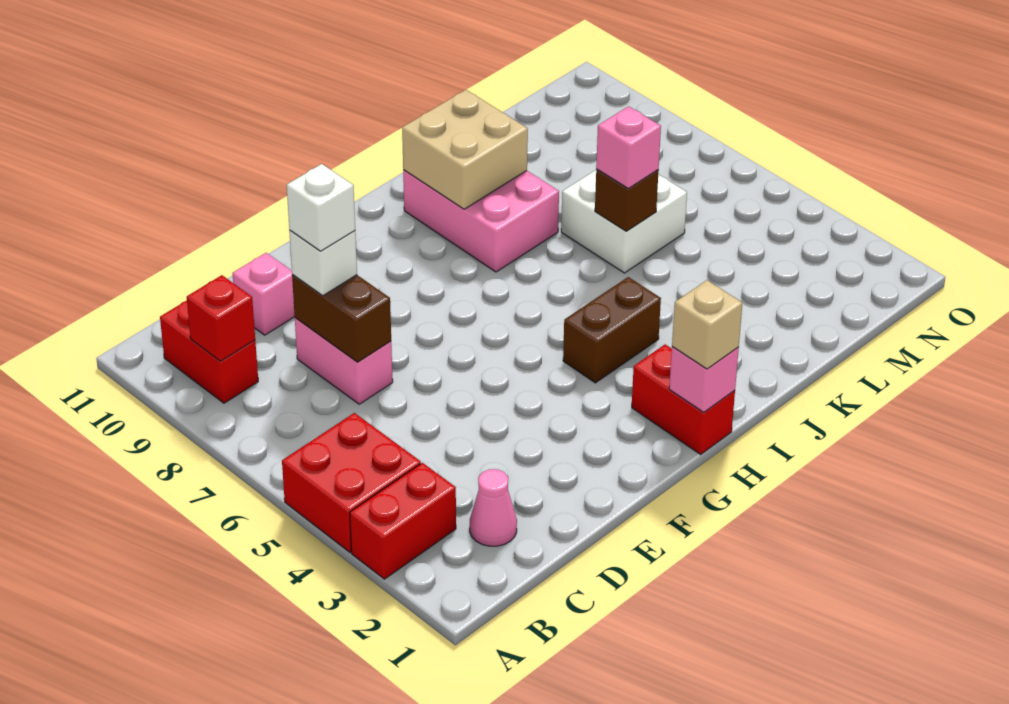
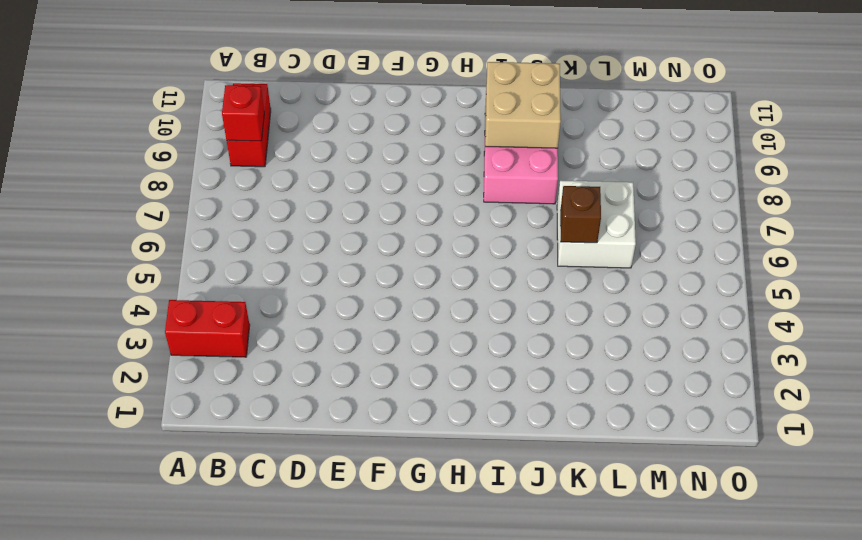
none -> red brick A4:B5 level 1
none -> pink cone C2 level 1
none -> pink brick D7:D8 level 1

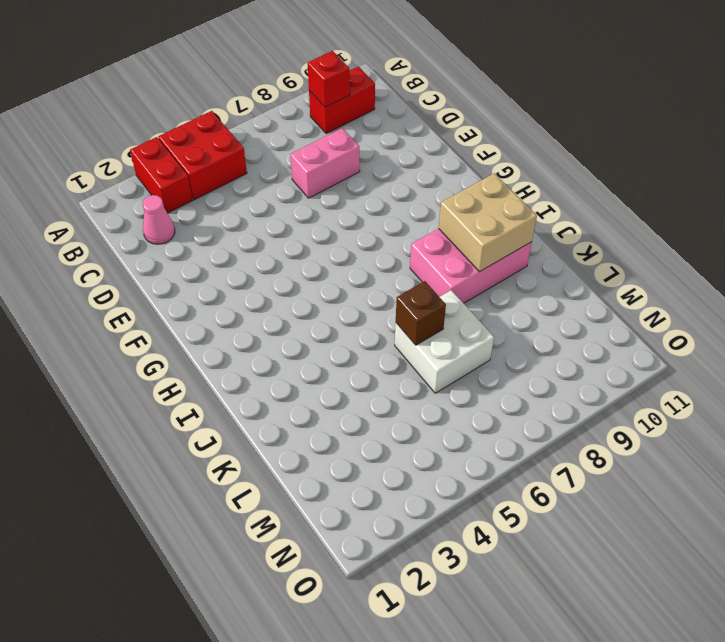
none -> pink brick D10 level 1
none -> red brick H1:H2 level 1
none -> brown brick H4:I4 level 1

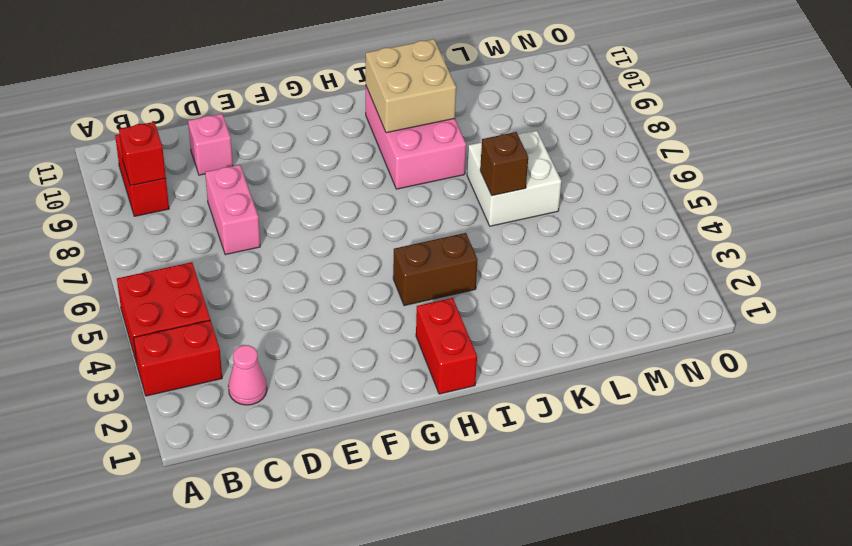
none -> brown brick D7:D8 level 2
none -> pink brick H1 level 2
none -> white brick D8 level 3

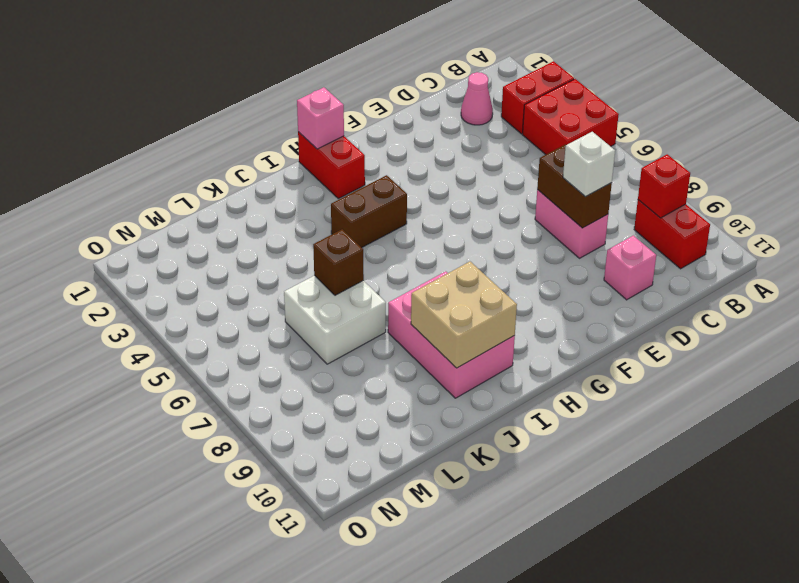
none -> tan brick H1 level 3
none -> pink brick K6 level 3
none -> white brick D8 level 4

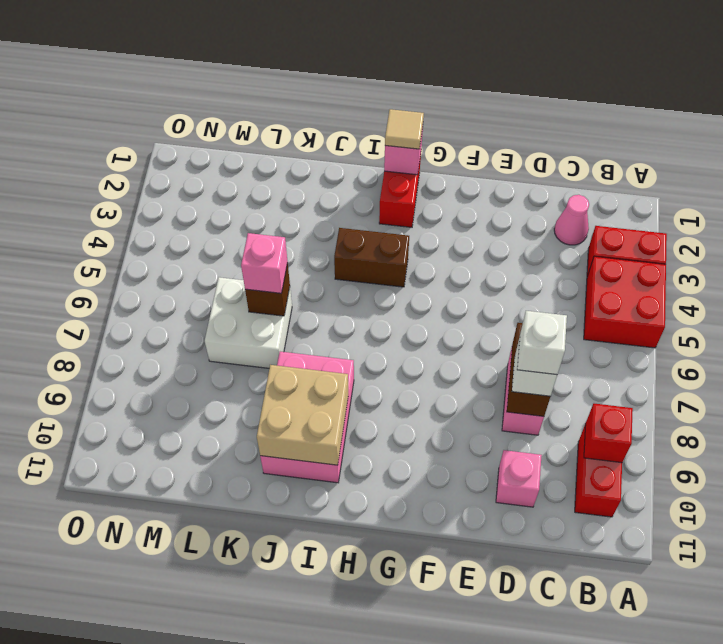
tan tile H1 level 3 -> tan brick H1 level 3

